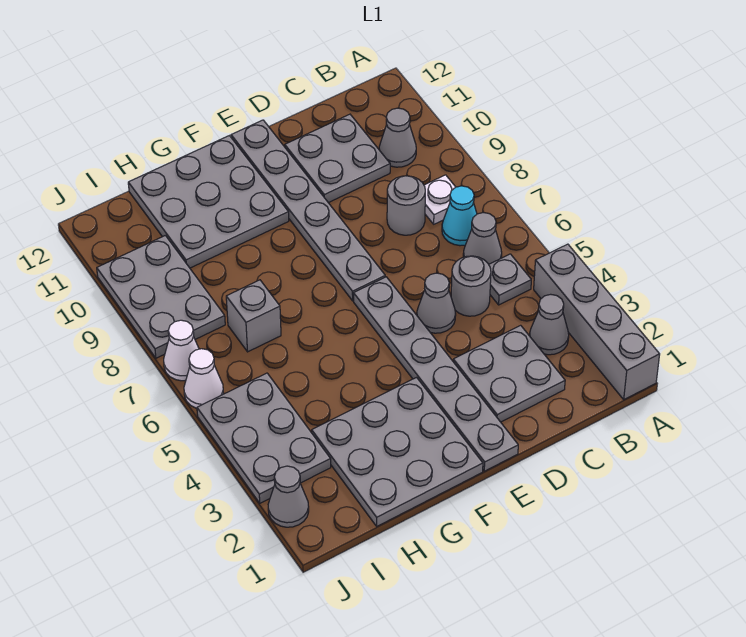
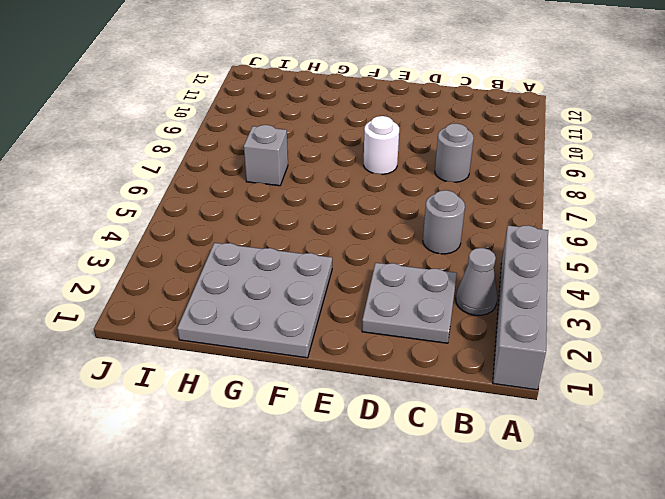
white round brick E8 level 1 -> grey plate E7:E12 level 1
none -> grey plate B5 level 1
none -> grey cone B6 level 1
none -> cyan cone B7 level 1

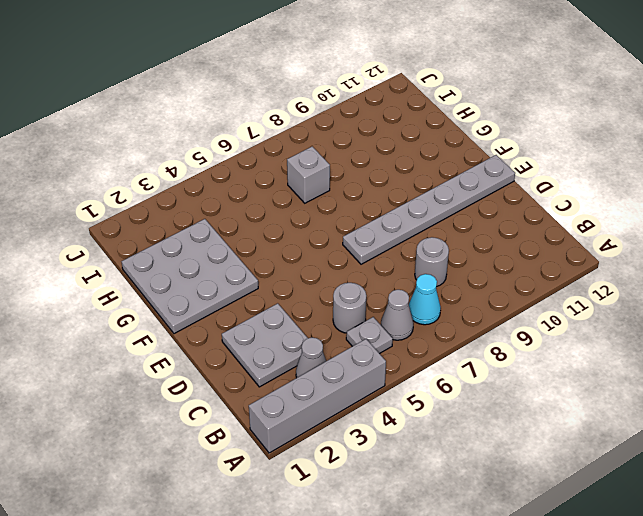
none -> white plate B8 level 1
none -> grey cone B10 level 1
none -> grey plate C10:D11 level 1

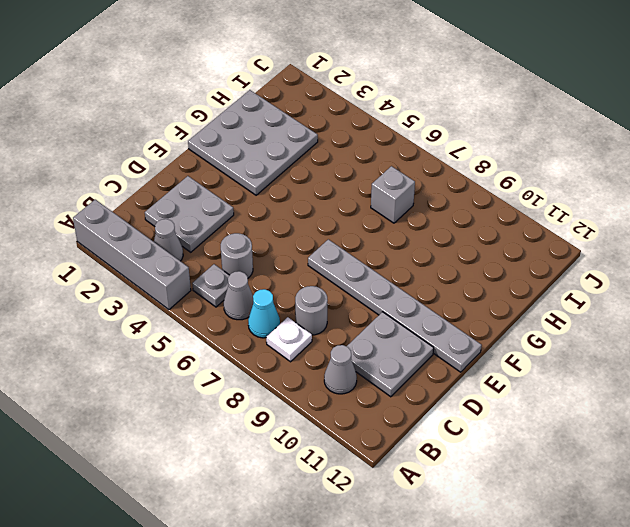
none -> grey cone D5 level 1
none -> grey plate E1:E6 level 1
none -> grey plate F10:H12 level 1

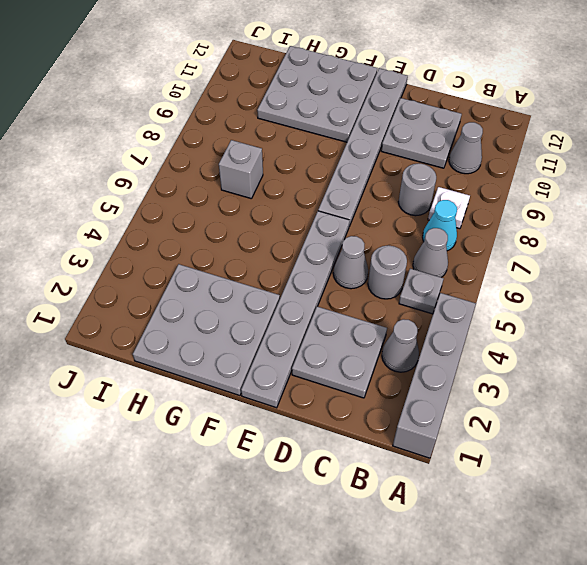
none -> grey plate I3:J5 level 1
none -> grey plate I8:J10 level 1
none -> grey cone J2 level 1

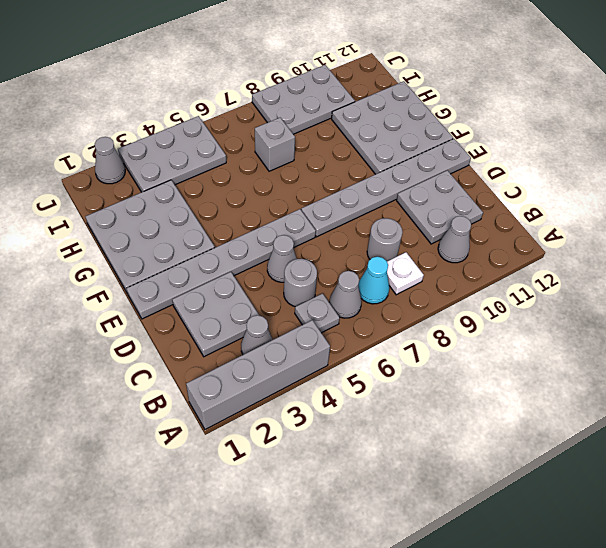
none -> white cone J6 level 1
none -> white cone J7 level 1

